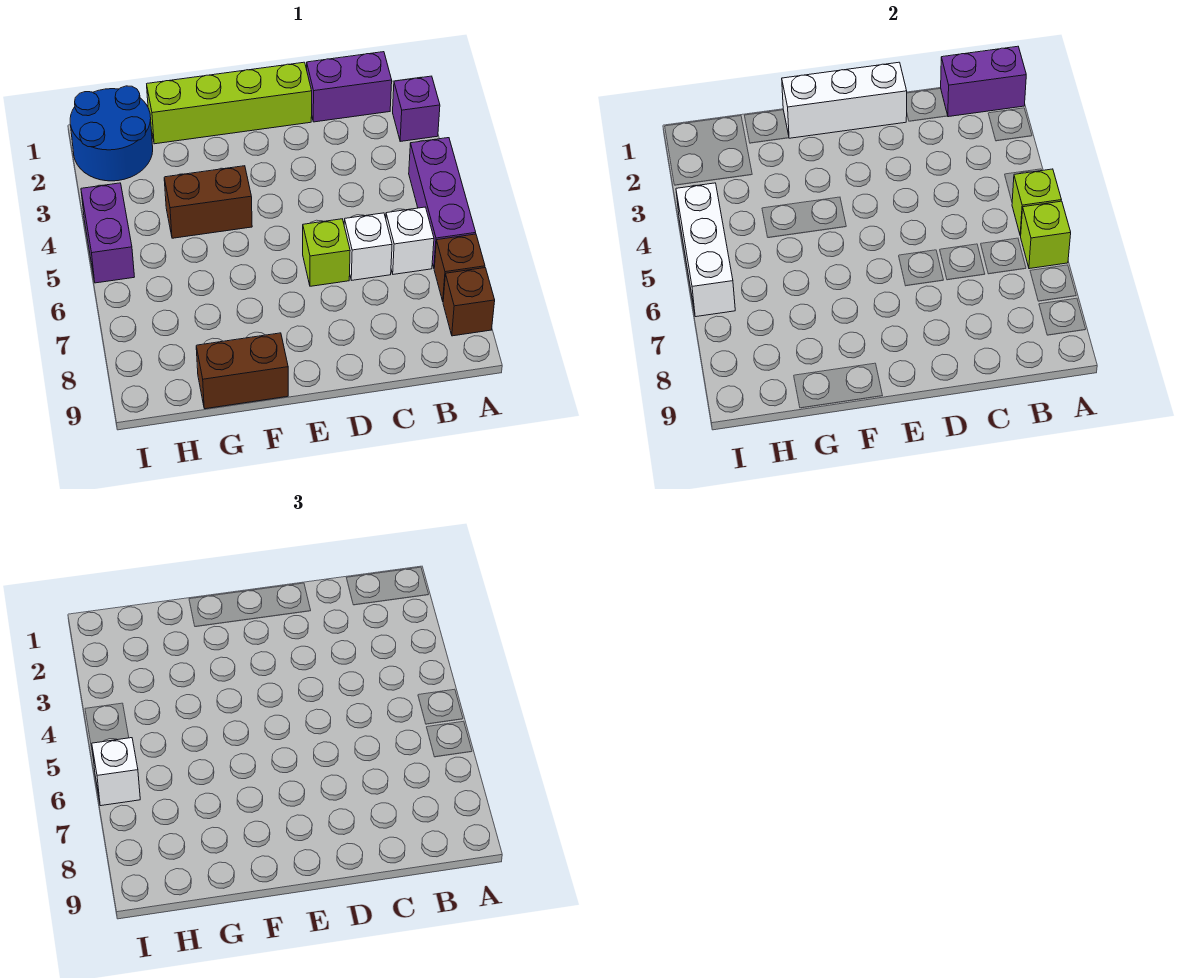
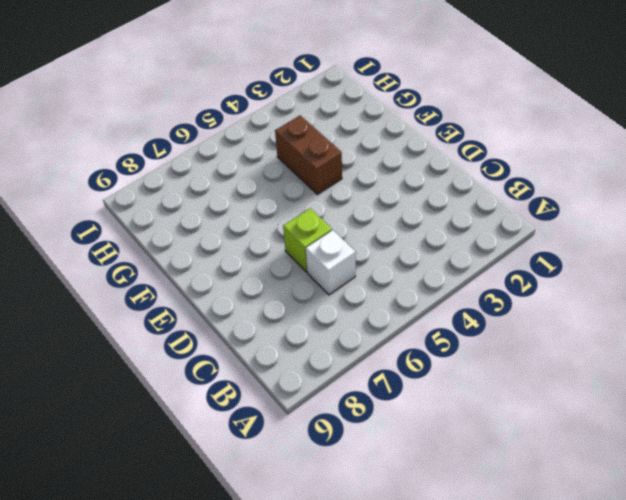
none -> purple brick A2 level 1
none -> purple brick A4:A6 level 1
none -> brown brick A7 level 1

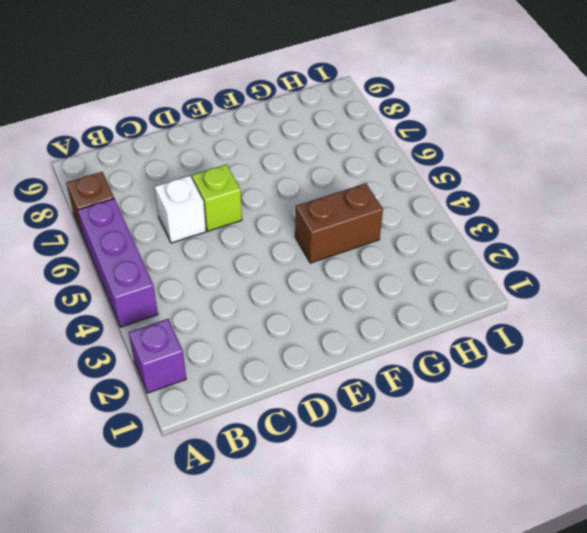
none -> brown brick A8 level 1
none -> purple brick B1:C1 level 1
none -> white brick B6 level 1

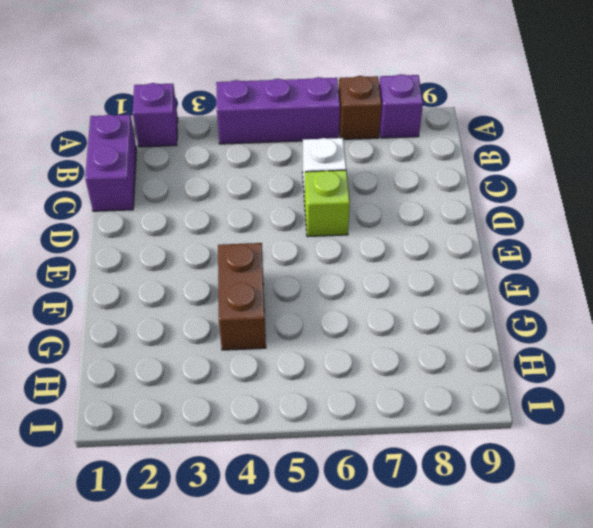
purple brick A8 level 1 -> brown brick A8 level 1
none -> white brick B6 level 1
none -> lime brick D1:G1 level 1
none -> brown brick F9:G9 level 1

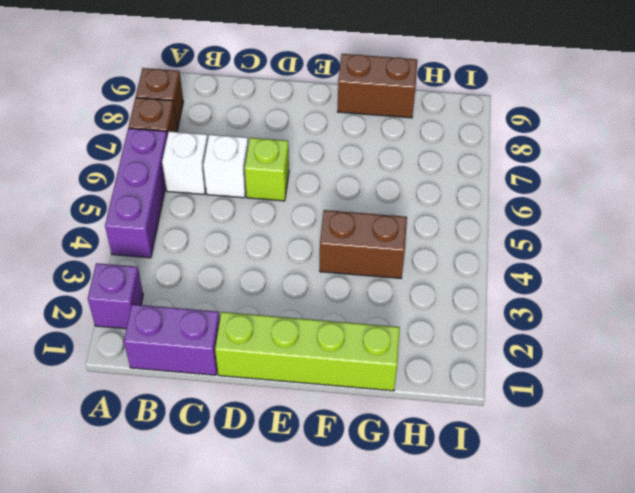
none -> blue round brick H1:I2 level 1
none -> purple brick I4:I5 level 1
none -> purple brick A1:B1 level 2

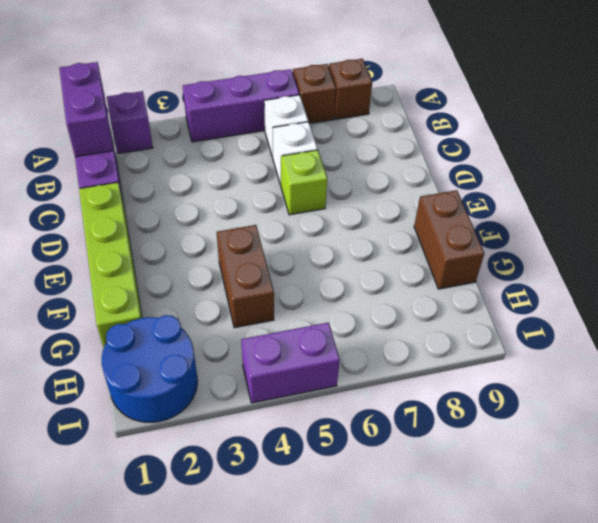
none -> lime brick A5 level 2
none -> lime brick A6 level 2
none -> white brick D1:F1 level 2

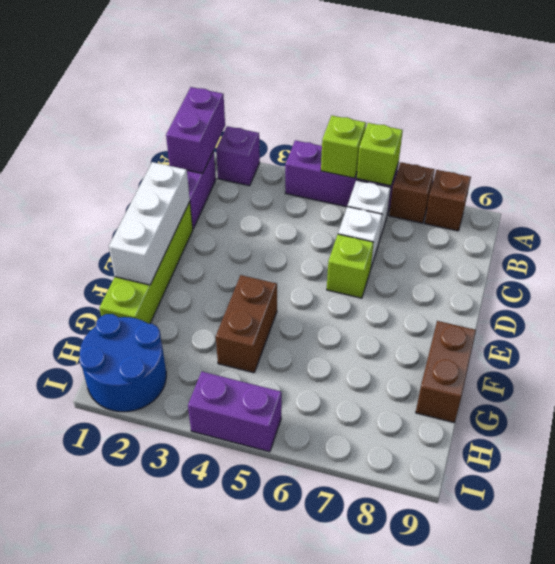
none -> white brick I4:I6 level 2
none -> white brick I6 level 3

